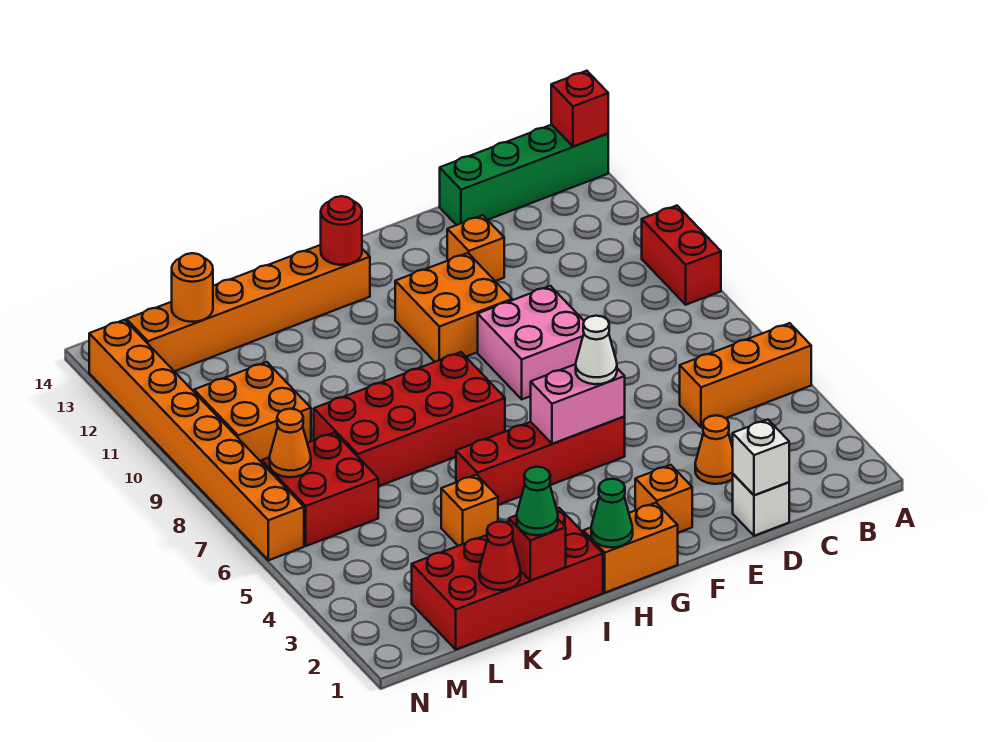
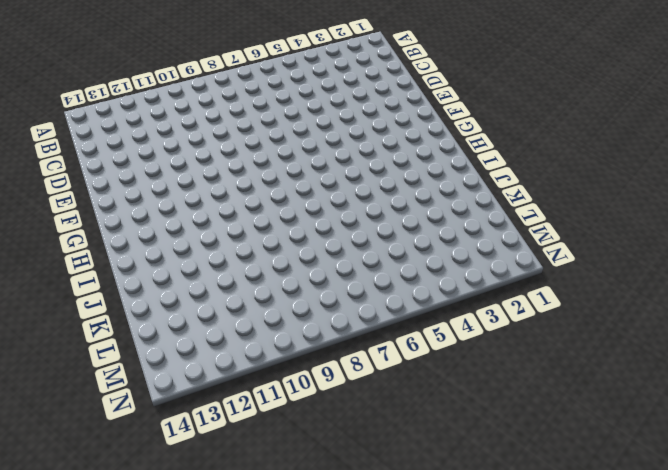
none -> orange brick A5:C5 level 1
none -> red brick A9:A10 level 1
none -> green brick A14:D14 level 1

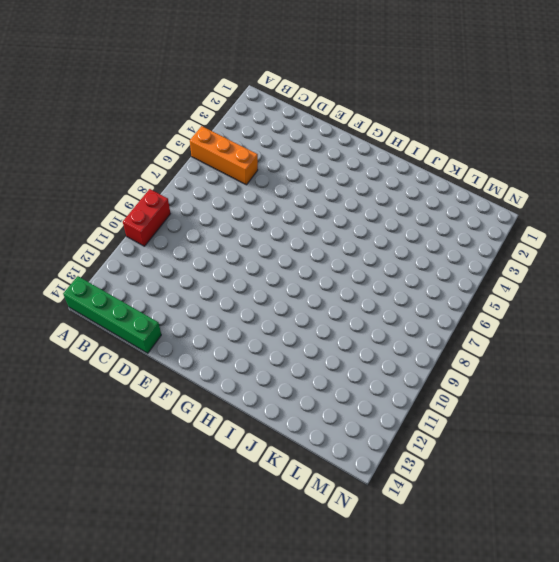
none -> white brick D1 level 1
none -> orange cone D3 level 1
none -> pink brick E8:F9 level 1

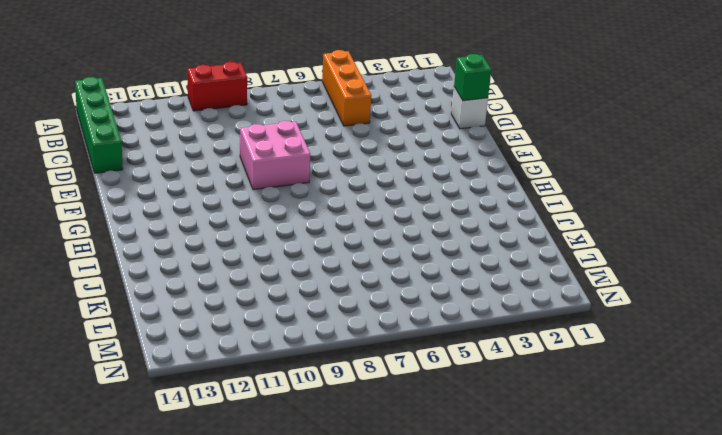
green brick D1 level 2 -> white brick D1 level 2
none -> orange cone D3 level 1
none -> orange brick E12 level 1
none -> orange brick F2 level 1

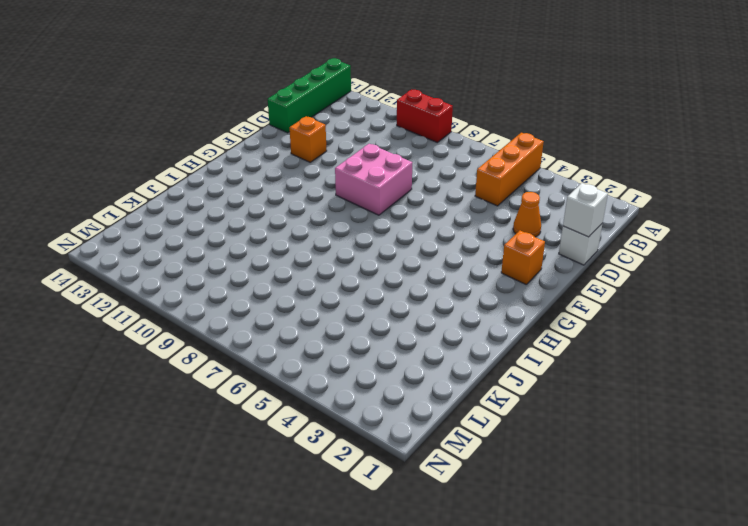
none -> red brick F5:I5 level 1
none -> orange brick F10:G11 level 1
none -> orange brick G1:H1 level 1

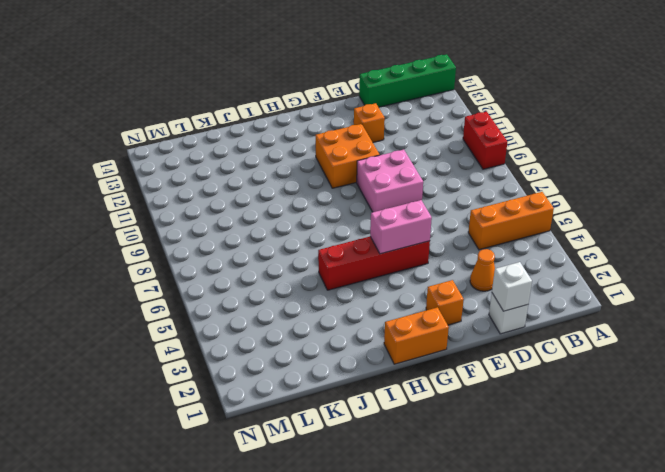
none -> red brick H7:K8 level 1
none -> orange brick H13:M13 level 1
none -> red brick I1:L2 level 1

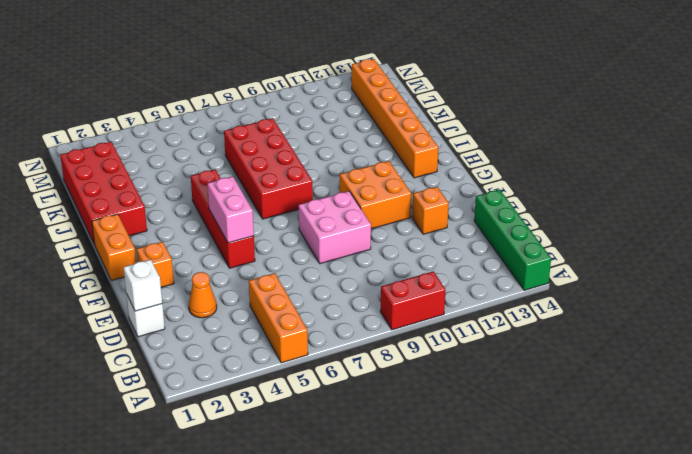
none -> orange brick J4 level 1
none -> red brick L6:M7 level 1
none -> orange brick L9:M10 level 1

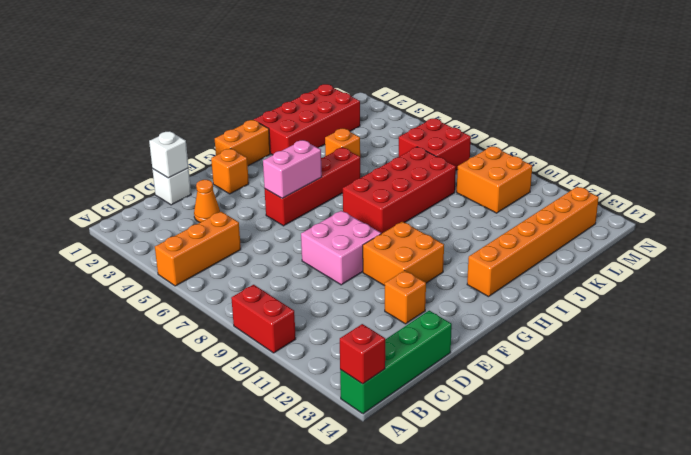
none -> orange brick N6:N13 level 1
none -> green cone H1 level 2
none -> red round brick H13 level 2

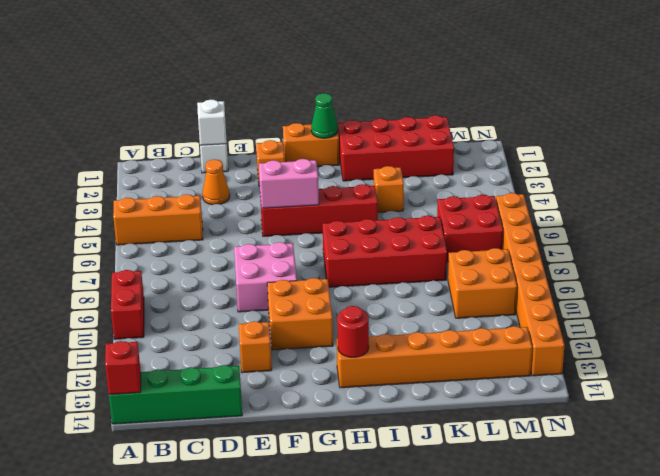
none -> red brick J1 level 2
none -> red cone K1 level 2
none -> orange round brick L13 level 2

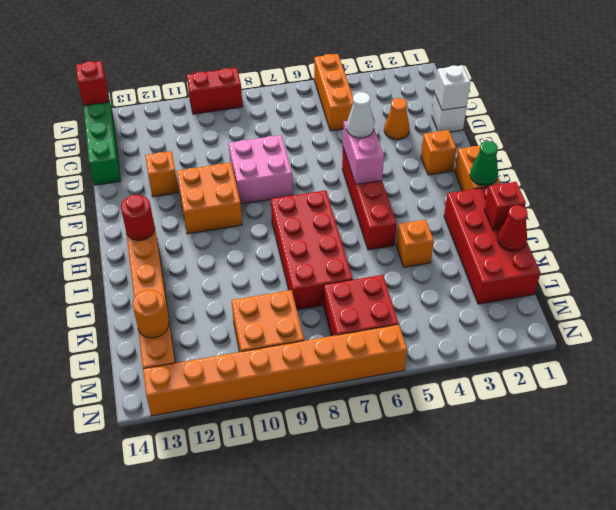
none -> orange cone M7 level 2
none -> green cone J1 level 3

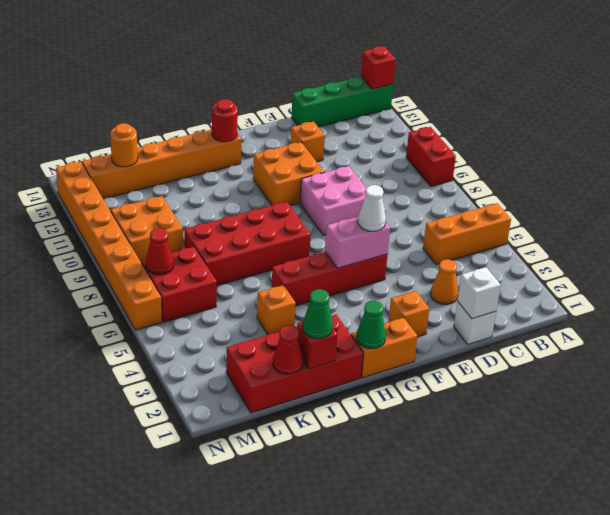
red cone M7 level 2 -> orange cone M7 level 2

